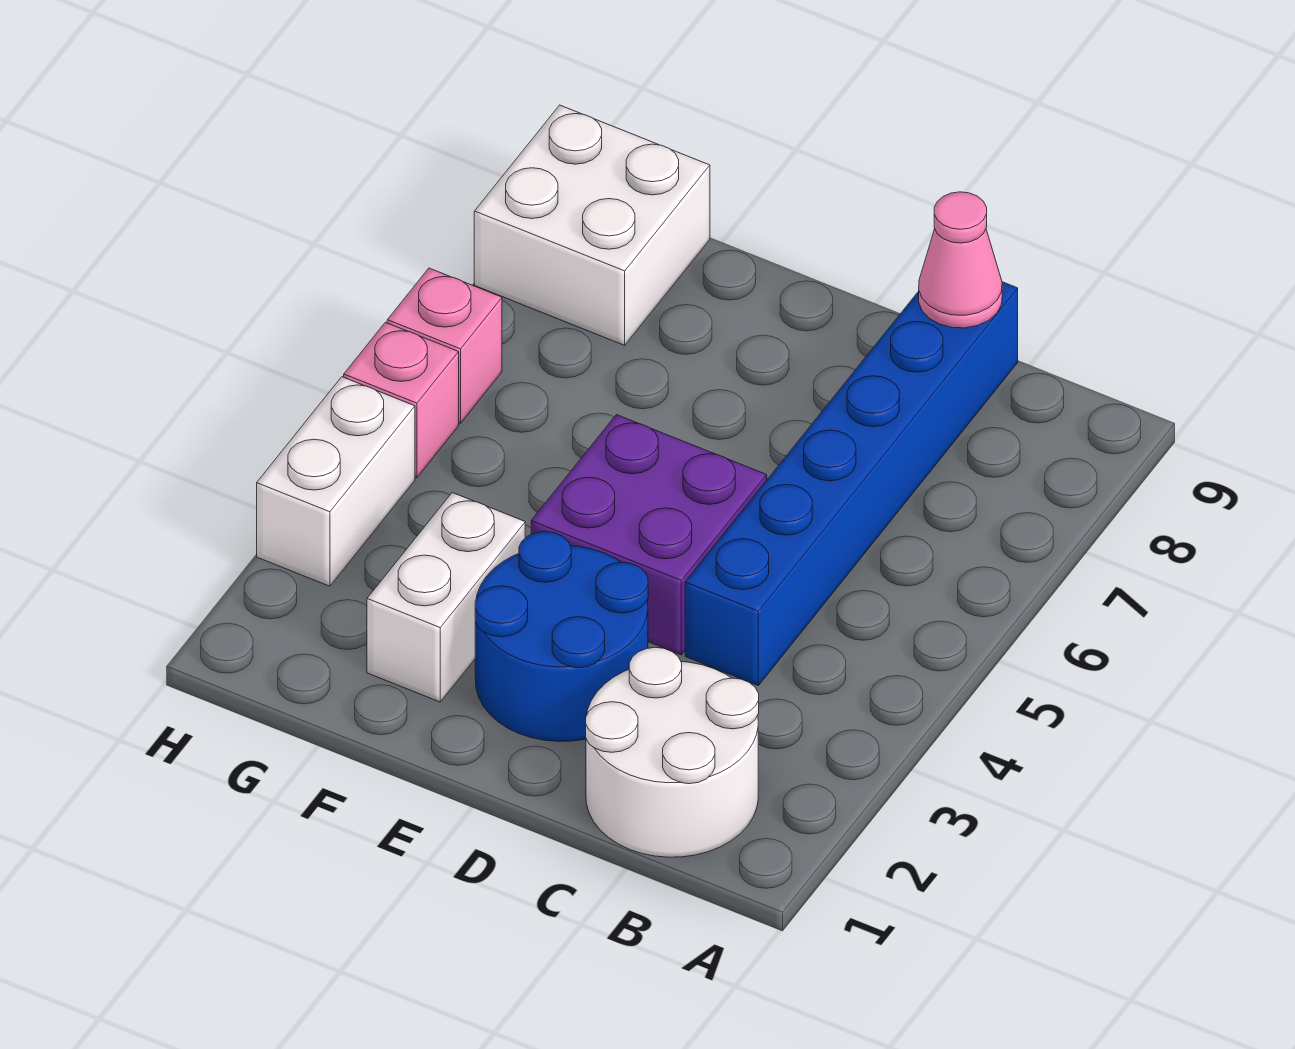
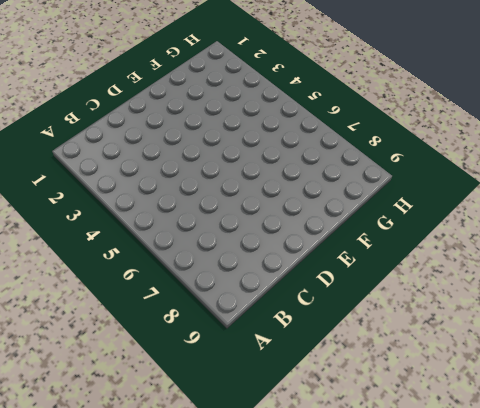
none -> white round brick B1:C2 level 1
none -> blue brick C4:C9 level 1

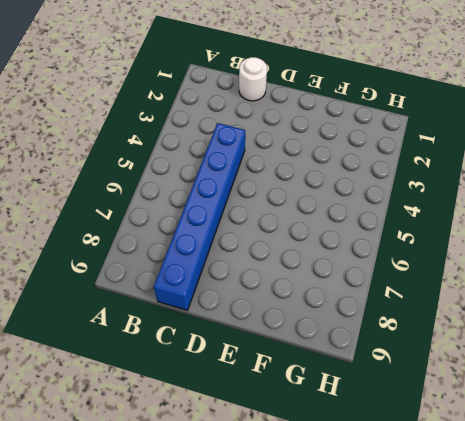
white round brick C1 level 1 -> white round brick B1:C2 level 1
none -> blue round brick D2:E3 level 1
none -> purple brick D4:E5 level 1

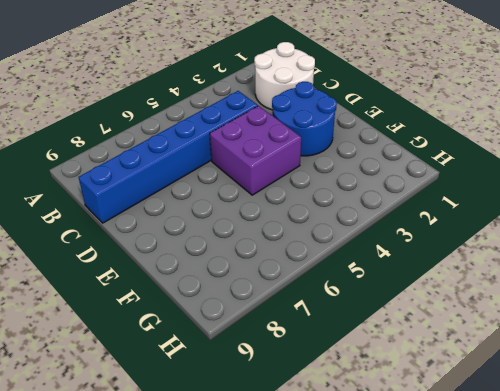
none -> white brick F2:F3 level 1
none -> white brick G8:H9 level 1

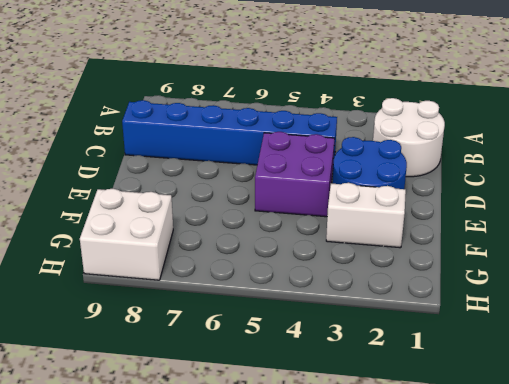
none -> white brick H3:H4 level 1
none -> pink brick H5 level 1

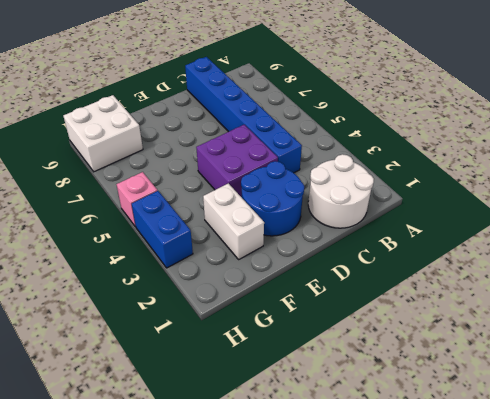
blue brick H3:H4 level 1 -> white brick H3:H4 level 1
none -> pink brick H6 level 1
none -> pink cone C9 level 2

